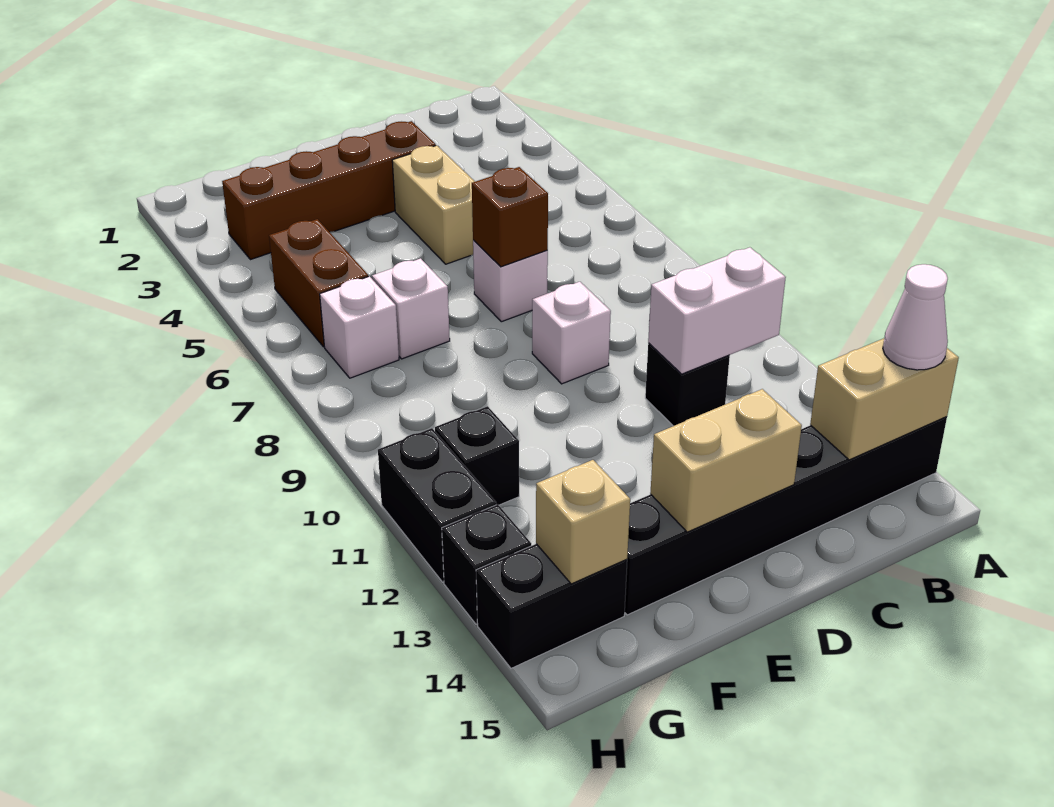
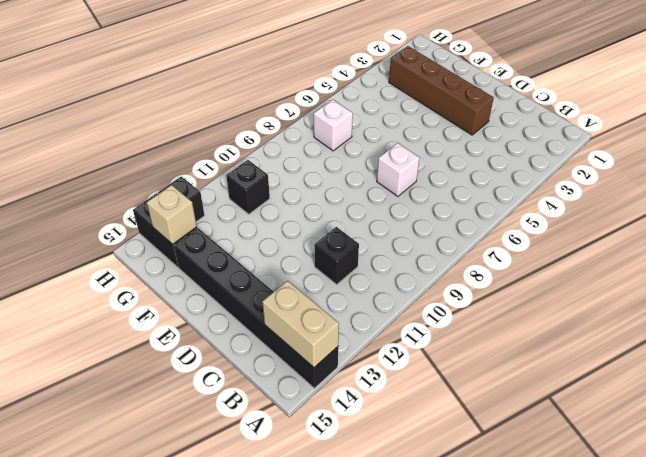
none -> tan brick D4:D5 level 1
none -> white brick D9 level 1
none -> white brick F7 level 1

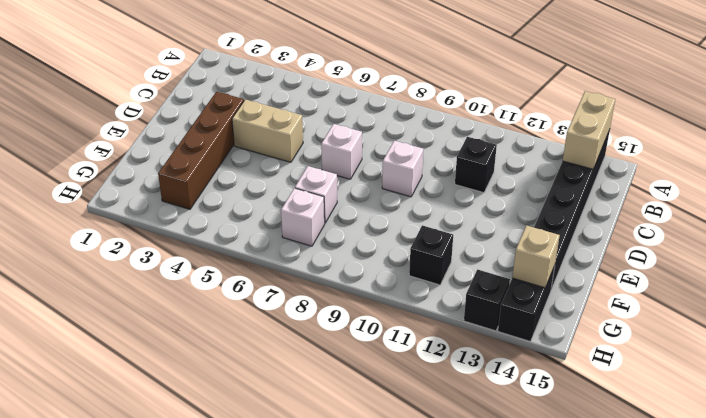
none -> brown brick G5:G6 level 1
none -> black brick H11:H12 level 1
none -> white brick B11:C11 level 2

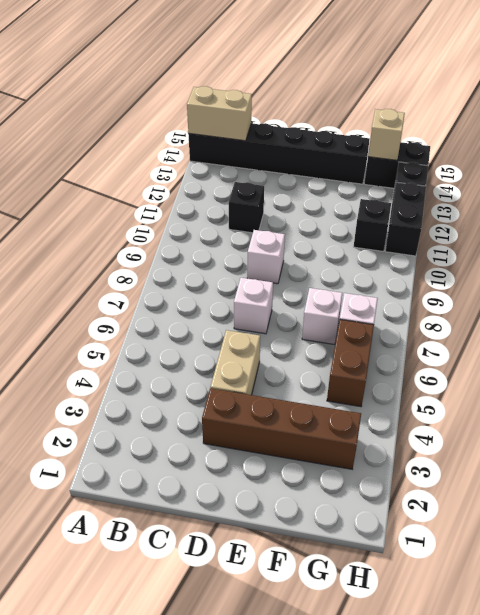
none -> white brick B11:C11 level 2
none -> brown brick D7 level 2
none -> tan brick D14:E14 level 2

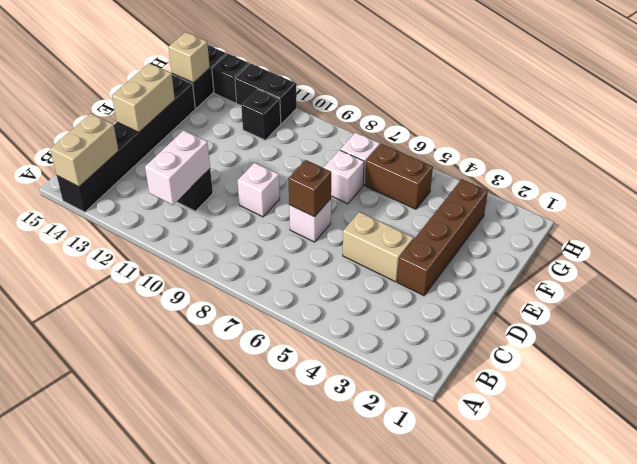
none -> white cone A14 level 3

